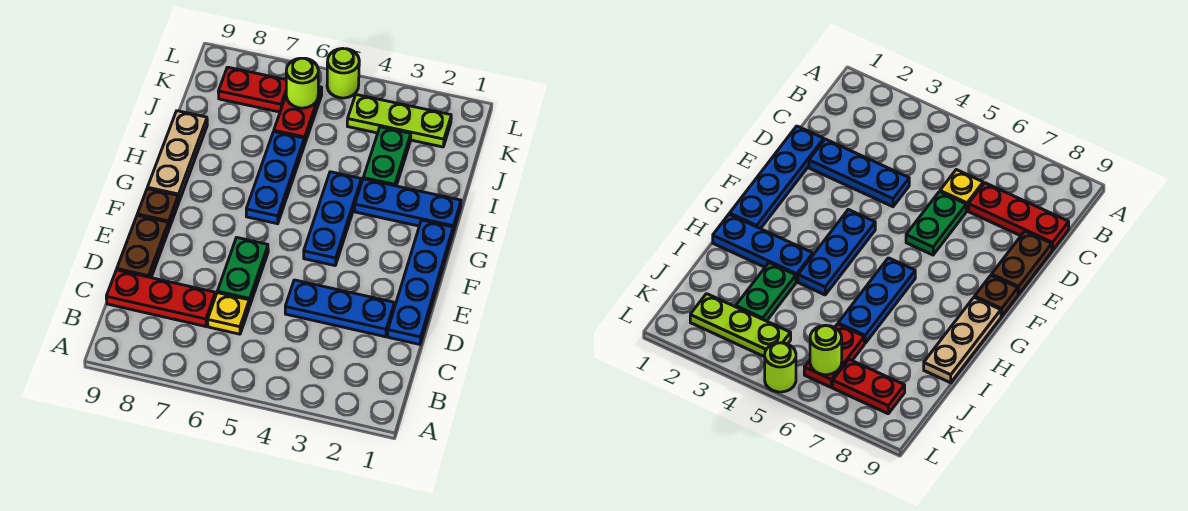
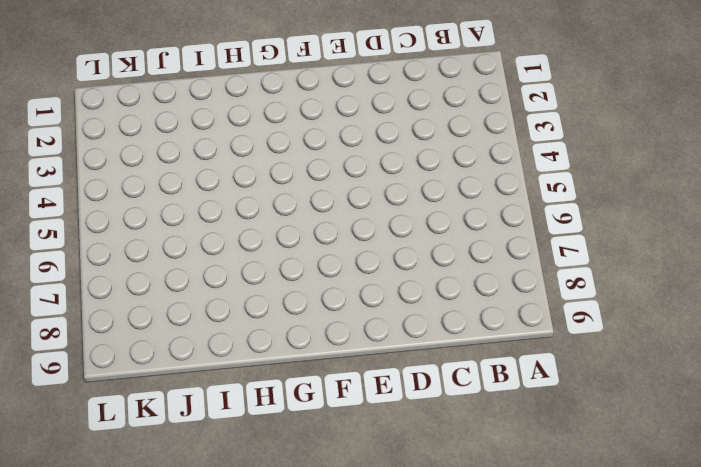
none -> yellow plate C6 level 1
none -> red plate C7:C9 level 1
none -> blue plate D1:G1 level 1

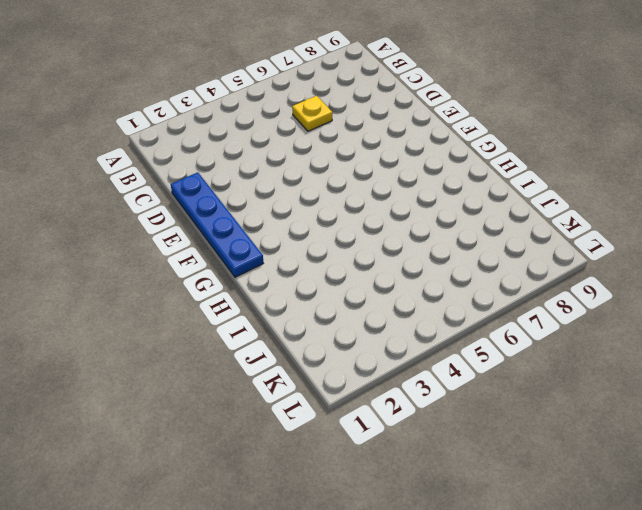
none -> red plate C7:C9 level 1
none -> blue plate D2:D4 level 1
none -> green plate D6:E6 level 1

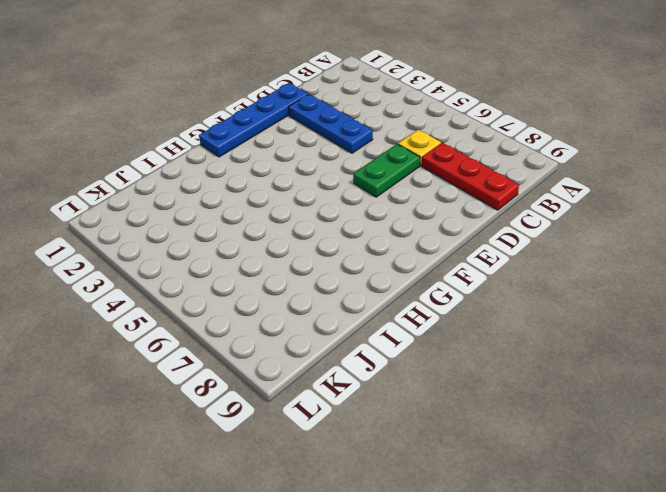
none -> brown plate D9:E9 level 1
none -> blue plate F4:H4 level 1
none -> brown plate F9 level 1

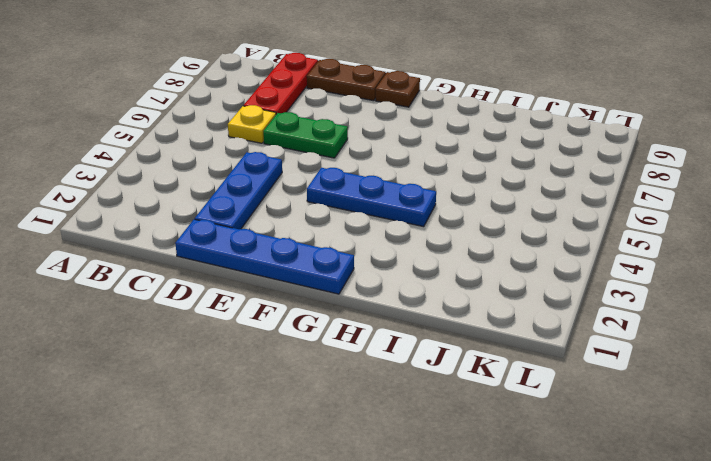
none -> blue plate G6:I6 level 1
none -> tan plate G9:I9 level 1
none -> blue plate H1:H3 level 1

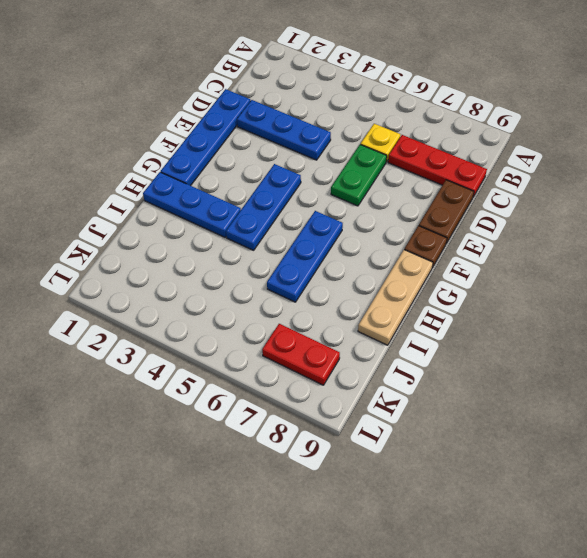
none -> green plate I3:J3 level 1
none -> red plate J6:K6 level 1
none -> lime plate K2:K4 level 1

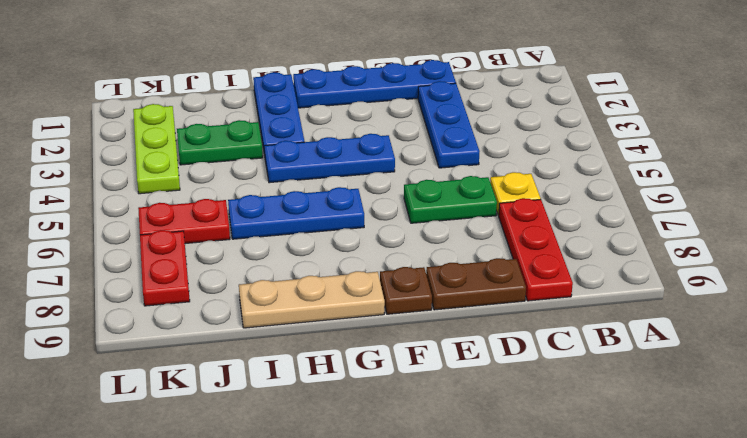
none -> lime round brick L5 level 1
none -> lime round brick K6 level 2

